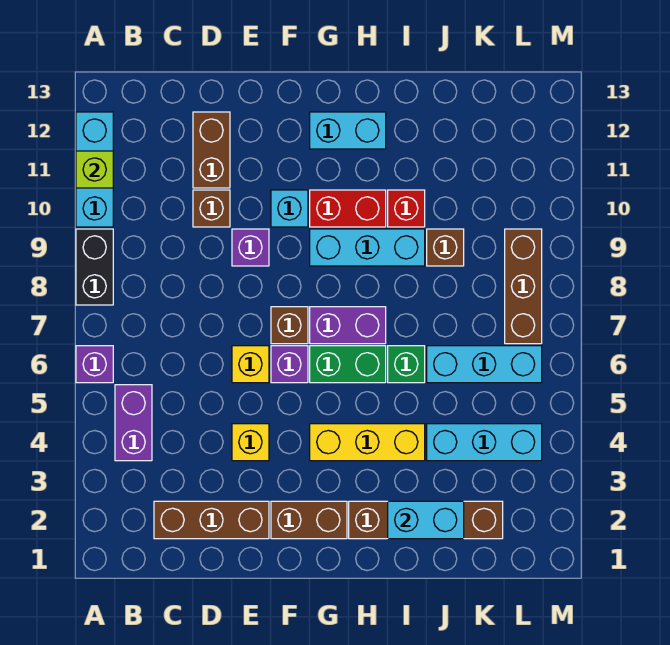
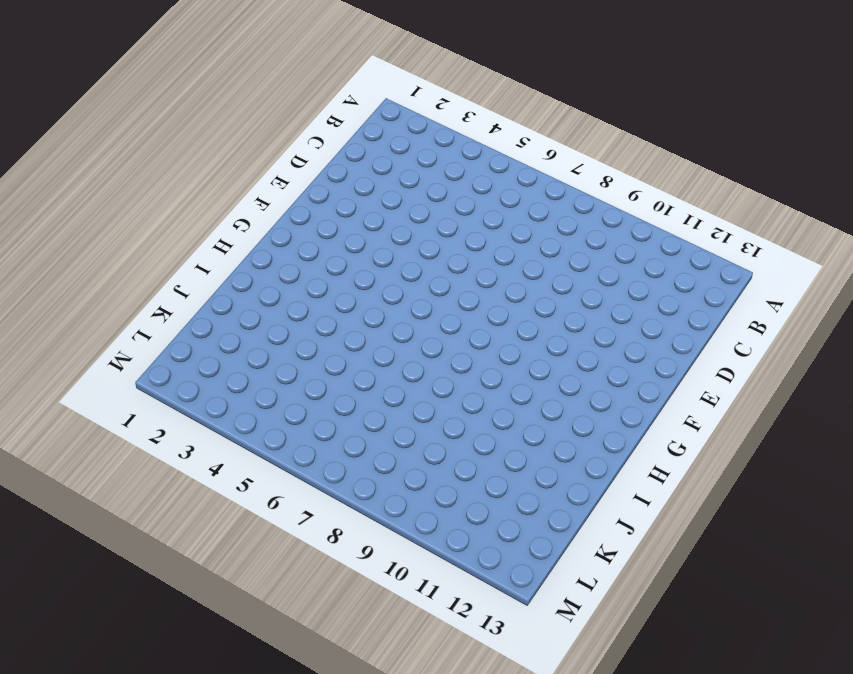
none -> purple brick A6 level 1
none -> black brick A8:A9 level 1
none -> cyan brick A10:A12 level 1

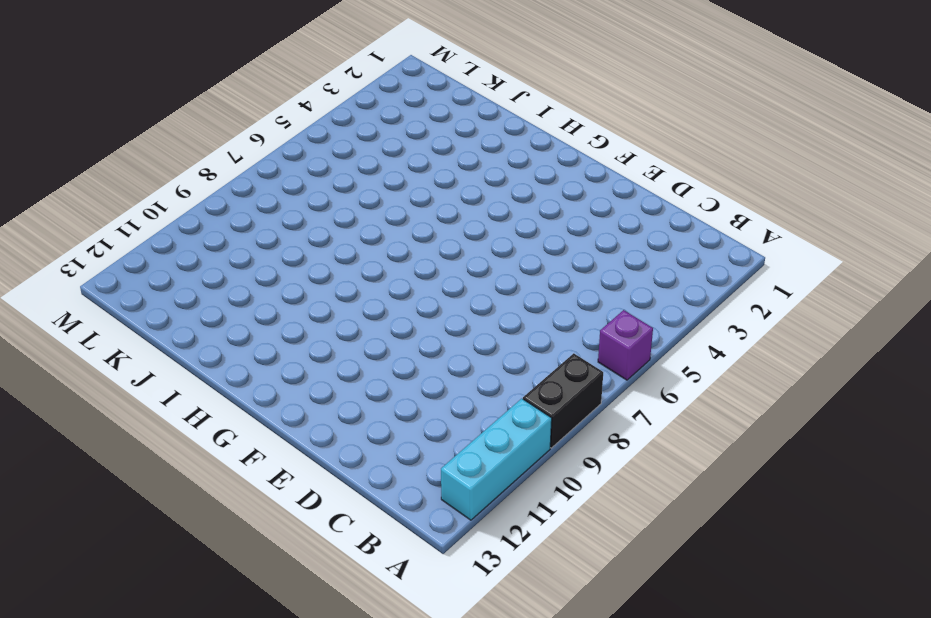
none -> purple brick B4:B5 level 1
none -> brown brick C2:E2 level 1
none -> brown brick D10 level 1

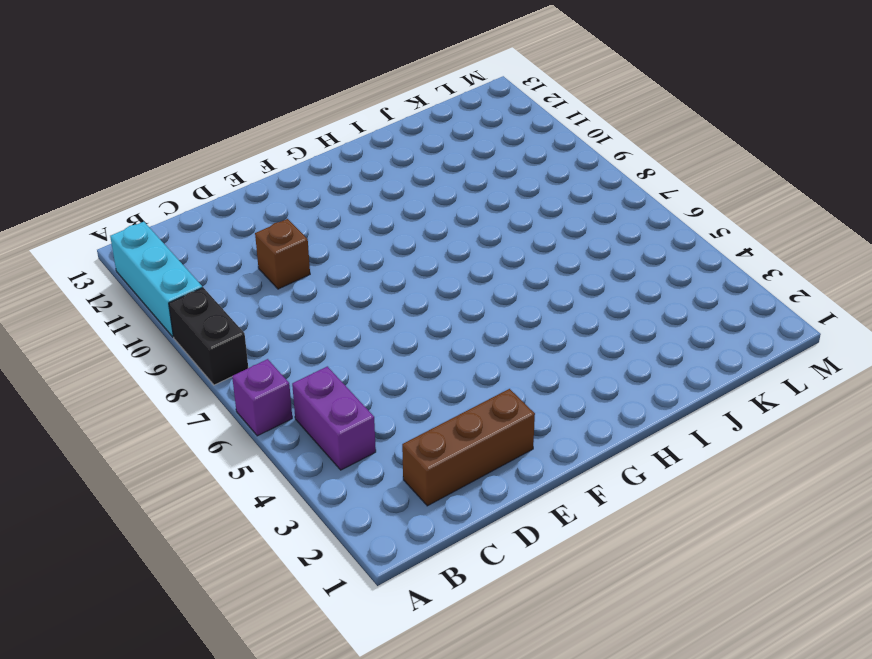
none -> brown brick D11:D12 level 1
none -> yellow brick E4 level 1
none -> yellow brick E6 level 1

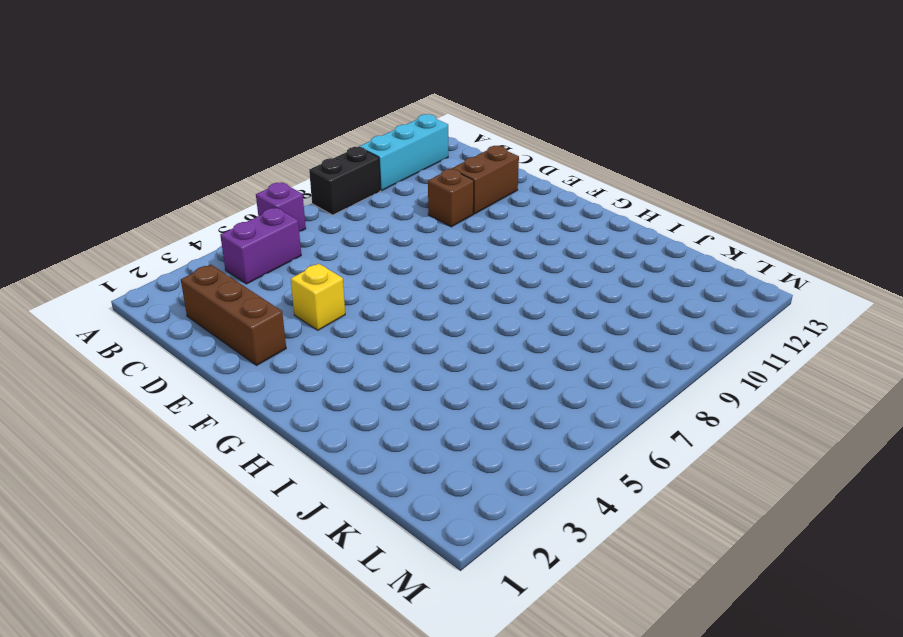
none -> yellow brick E6 level 1
none -> purple brick E9 level 1
none -> brown brick F2:G2 level 1

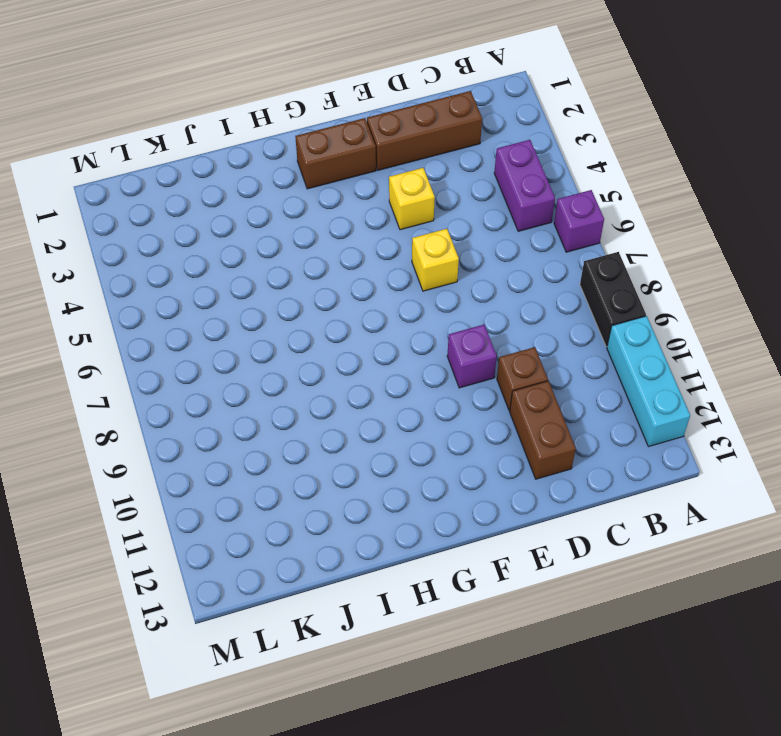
none -> purple brick F6 level 1
none -> brown brick F7 level 1
none -> cyan brick F10 level 1

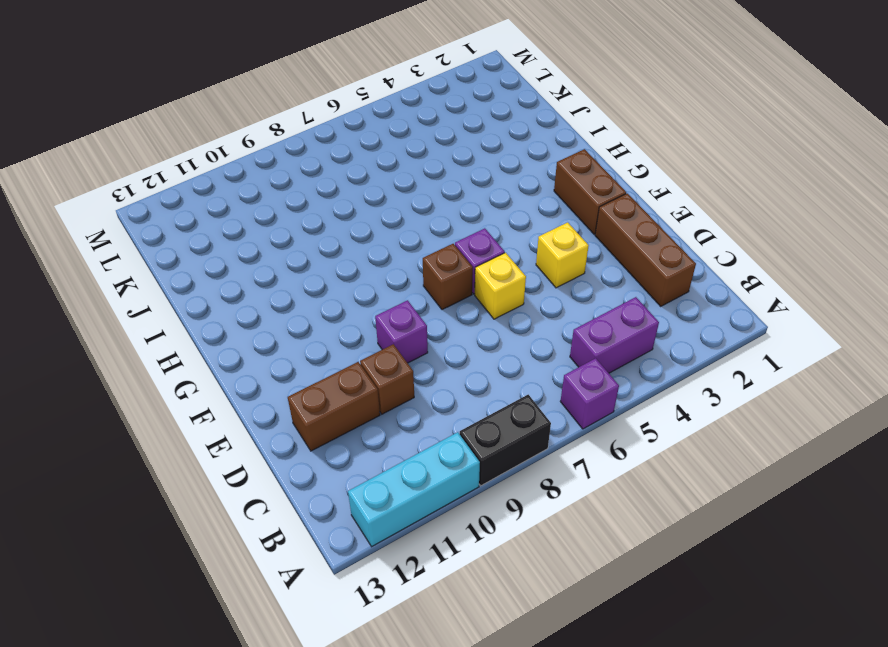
none -> cyan brick F10 level 1
none -> yellow brick G4:I4 level 1
none -> green brick G6:H6 level 1

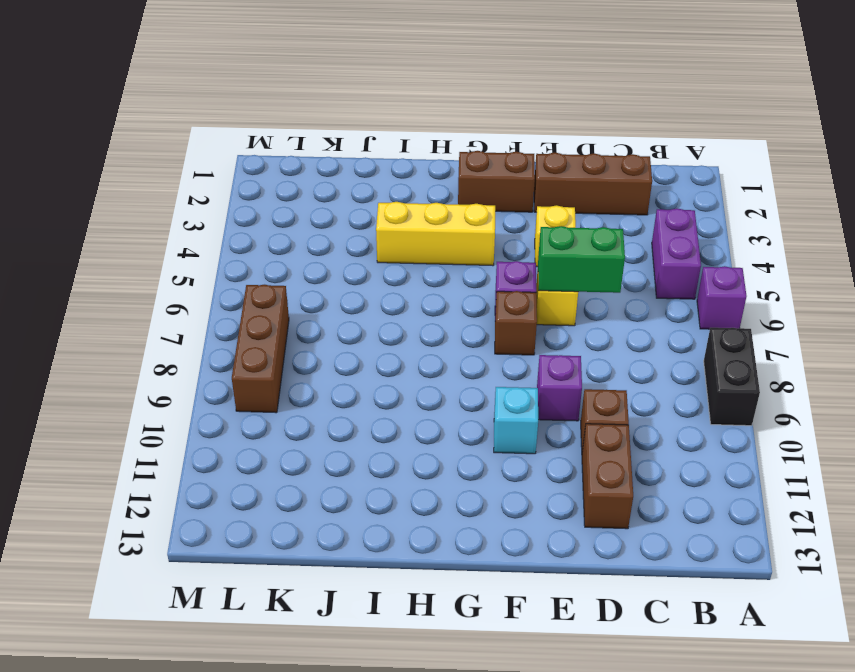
green brick D6:E6 level 2 -> green brick G6:H6 level 1
none -> cyan brick A10:A12 level 1
none -> purple brick G7:H7 level 1
none -> cyan brick G9:I9 level 1

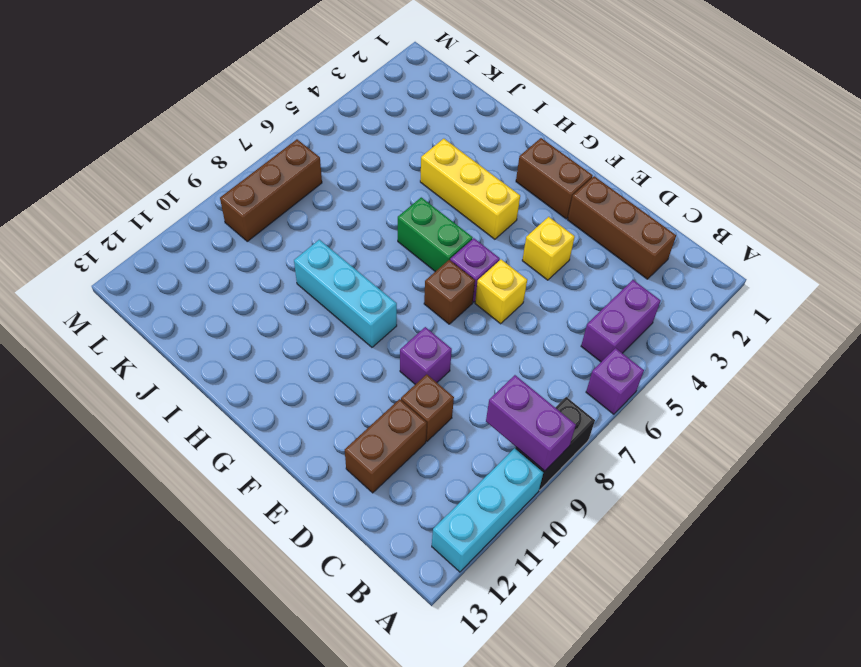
purple brick A9:B9 level 2 -> purple brick G7:H7 level 1
none -> cyan brick F10 level 1
none -> red brick G10:H10 level 1
none -> cyan brick G12:H12 level 1

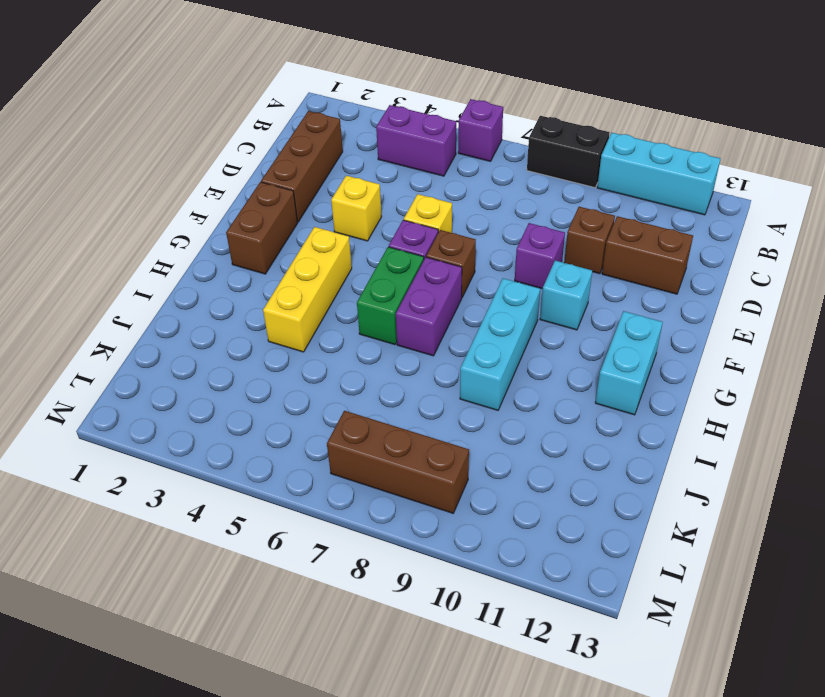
none -> red brick G10:H10 level 1
none -> brown brick H2:K2 level 1
none -> green brick I6 level 1

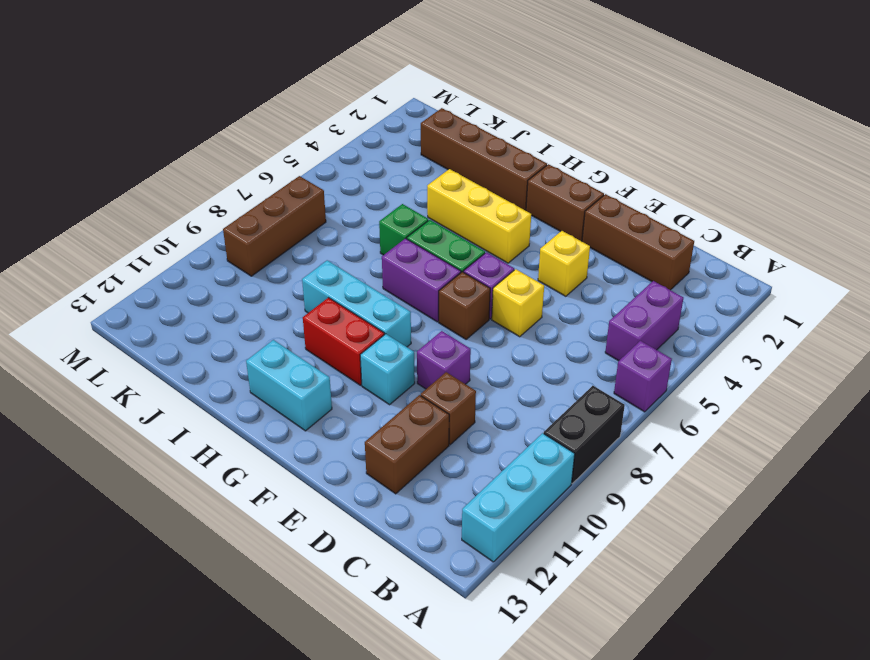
none -> red brick I10 level 1
none -> cyan brick J4:L4 level 1
none -> cyan brick J6:L6 level 1

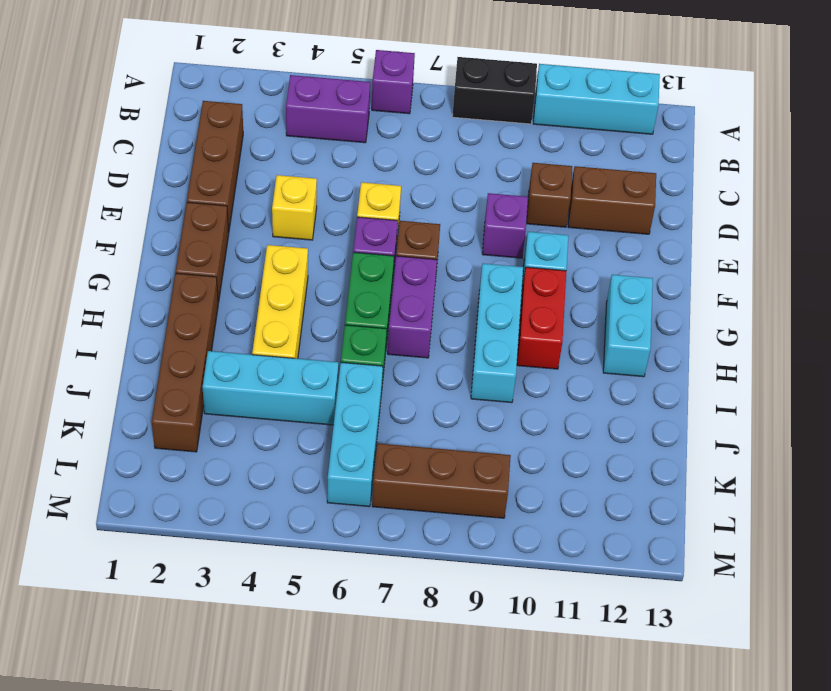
cyan brick J3:J5 level 1 -> cyan brick J4:L4 level 1
none -> red brick I10 level 1
none -> brown brick J9 level 1
none -> lime brick A11 level 2

